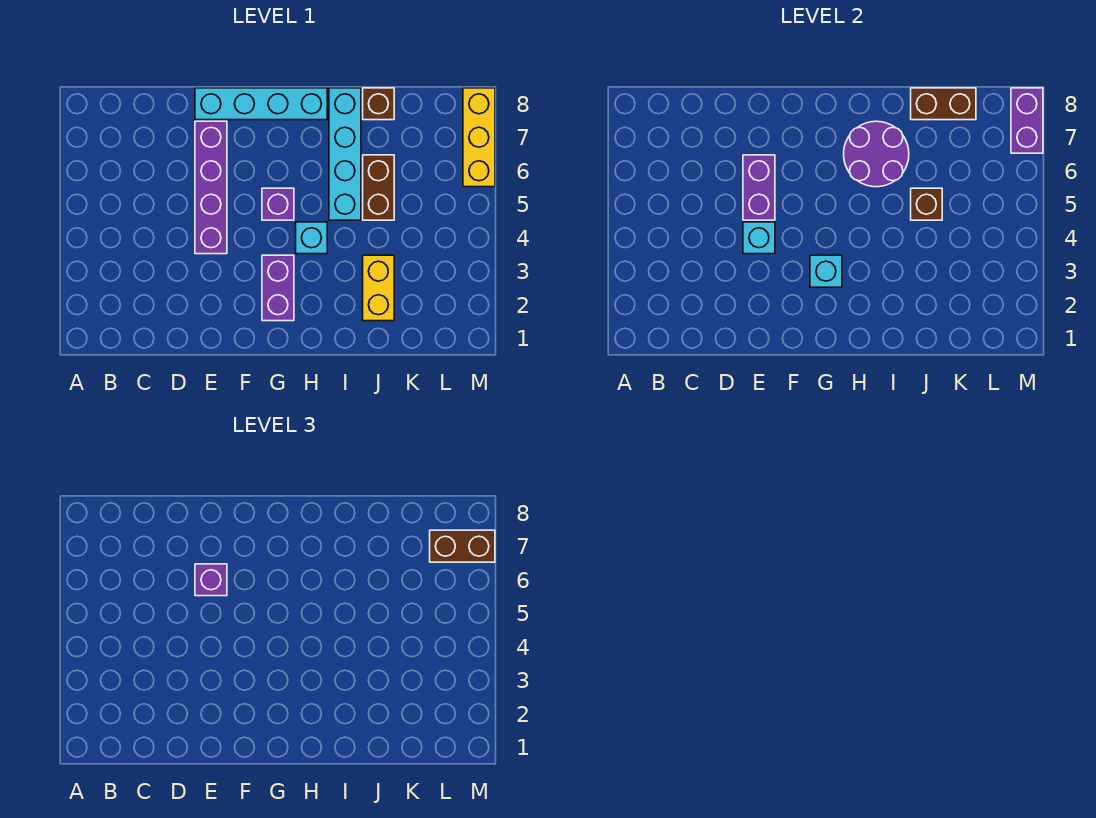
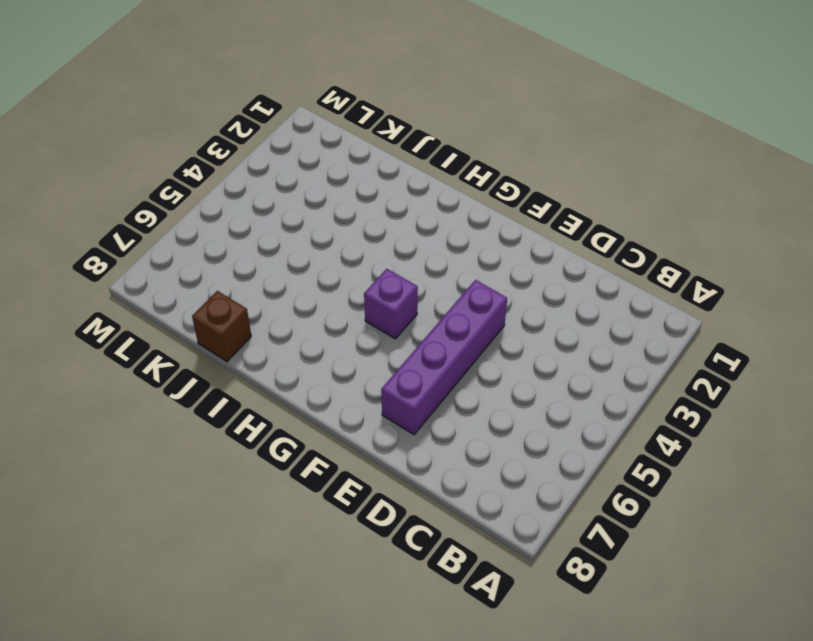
none -> cyan brick E8:H8 level 1
none -> purple brick G2:G3 level 1
none -> cyan brick H4 level 1

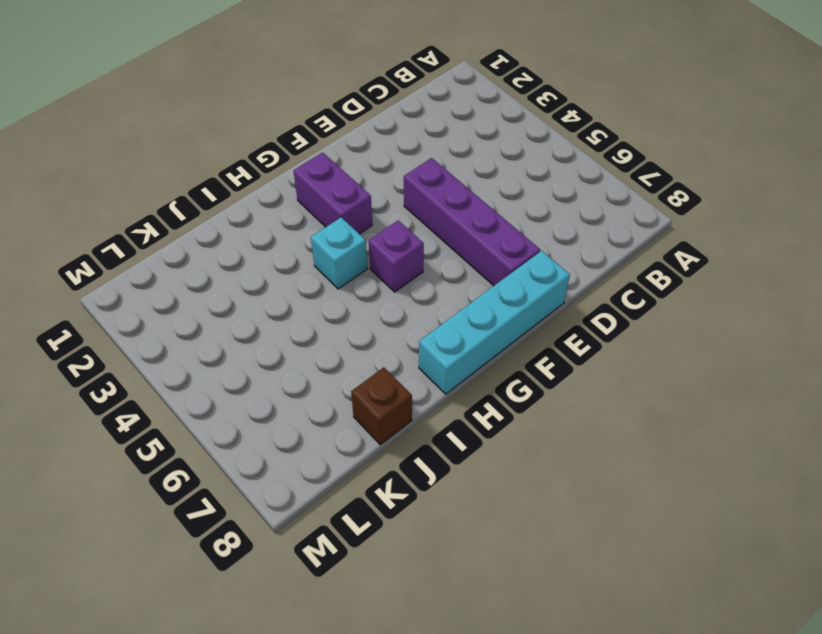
none -> cyan brick I5:I8 level 1
none -> yellow brick J2:J3 level 1
none -> brown brick J5:J6 level 1

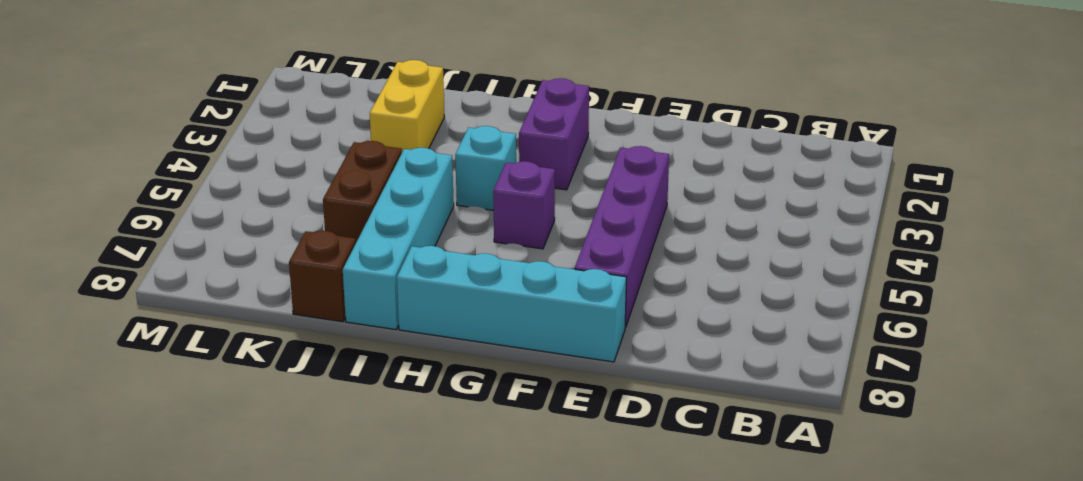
none -> yellow brick M6:M8 level 1
none -> cyan brick E4 level 2
none -> purple brick E5:E6 level 2

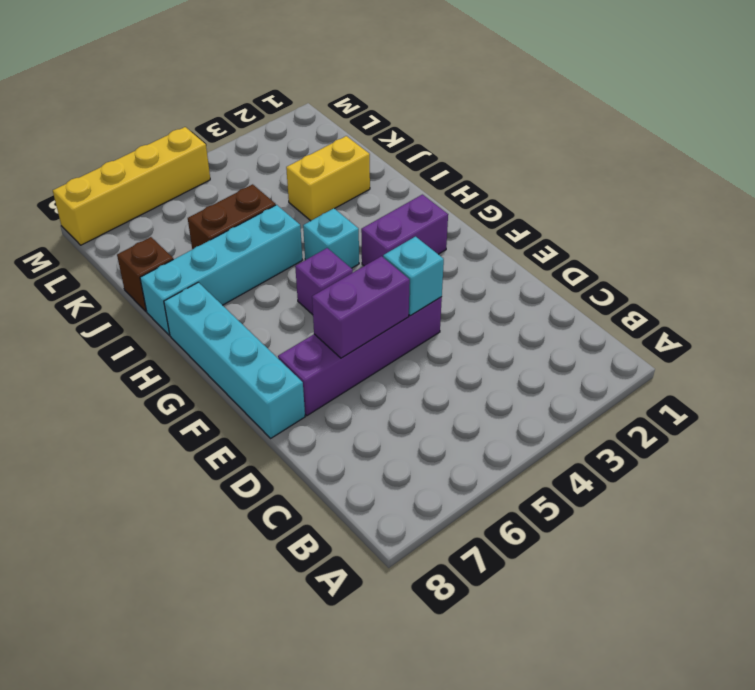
yellow brick M5:M8 level 1 -> yellow brick M6:M8 level 1
none -> cyan brick G3 level 2
none -> purple round brick H6:I7 level 2
none -> brown brick J5 level 2

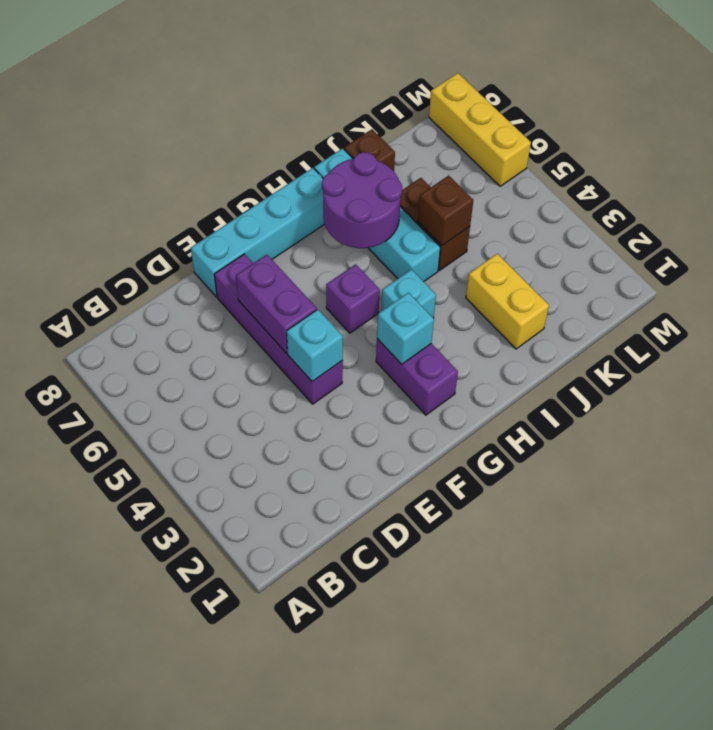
none -> brown brick J8:K8 level 2
none -> purple brick M7:M8 level 2
none -> purple brick E6 level 3

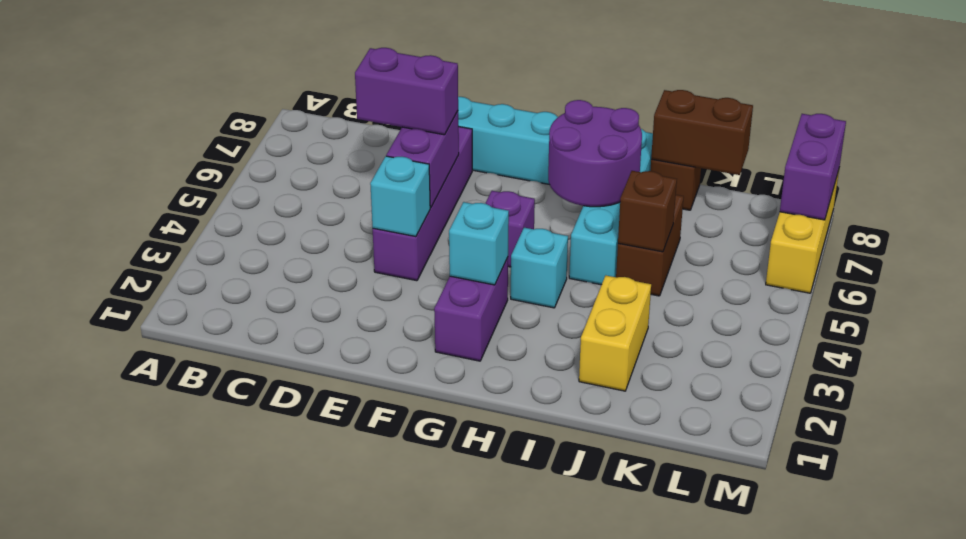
purple brick D6:E6 level 3 -> purple brick E6 level 3
none -> brown brick L7:M7 level 3

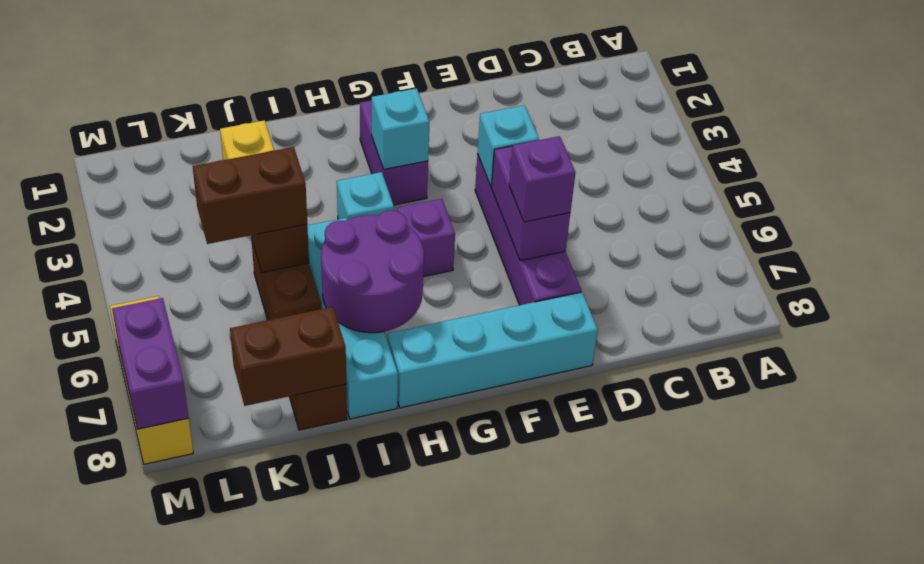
brown brick J5:K5 level 3 -> brown brick L7:M7 level 3

